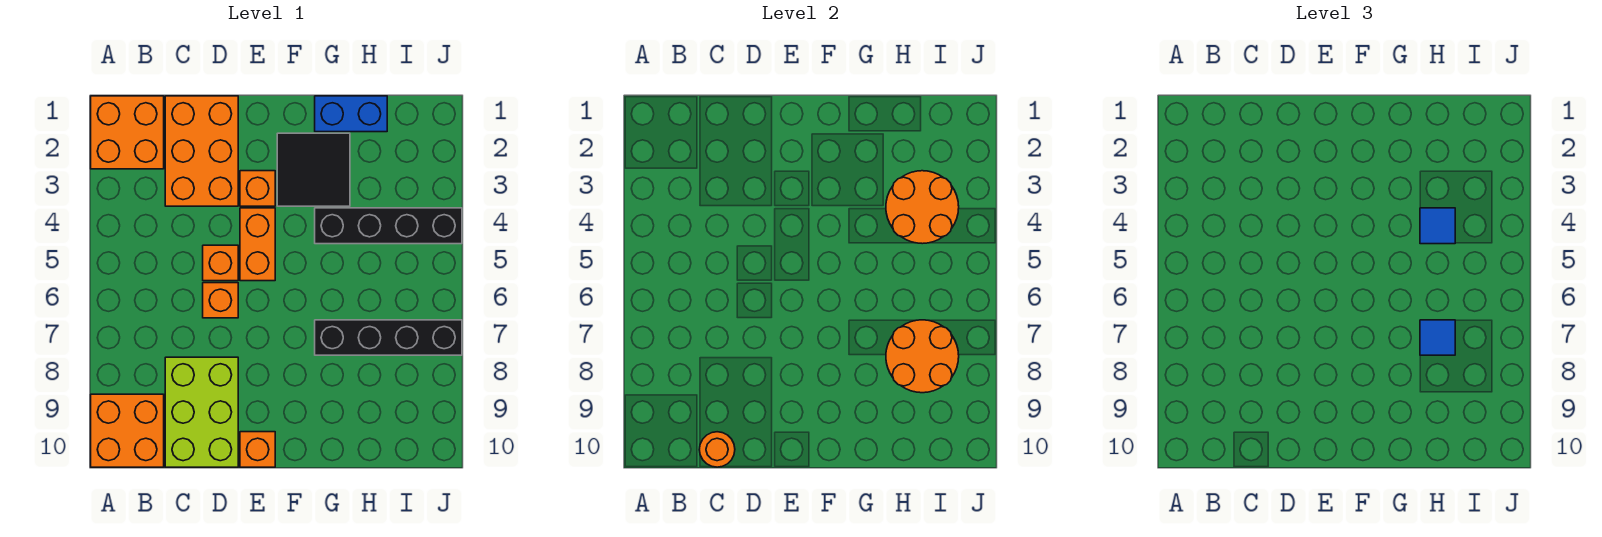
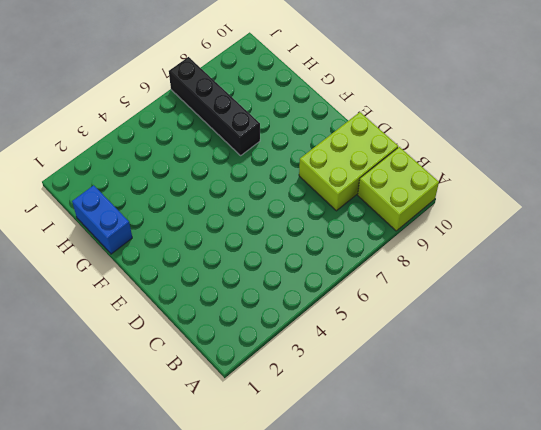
lime brick A9:B10 level 1 -> orange brick A9:B10 level 1
none -> orange brick A1:B2 level 1
none -> orange brick C1:D3 level 1
none -> orange brick D5 level 1

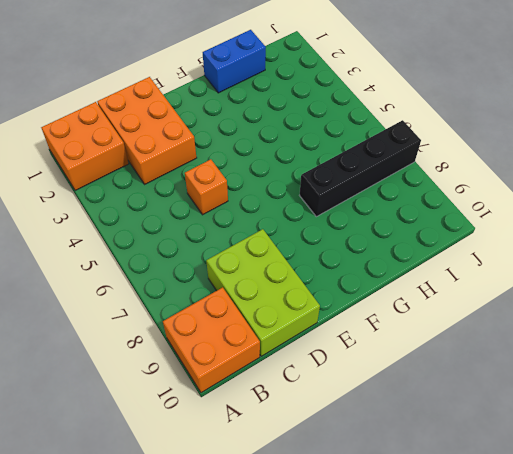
none -> orange brick D6 level 1
none -> orange brick E3 level 1
none -> orange brick E4:E5 level 1

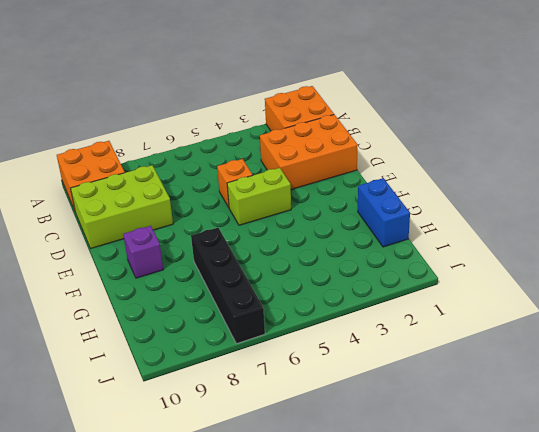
lime brick E4:E5 level 1 -> orange brick E4:E5 level 1
purple brick F9 level 1 -> none
none -> orange brick D6 level 1
none -> orange brick E3 level 1
none -> orange brick E10 level 1

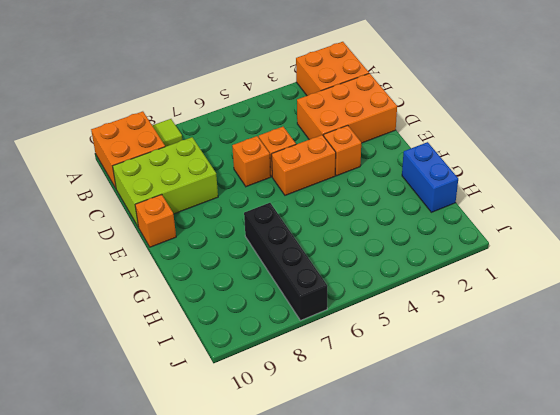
lime tile A8 level 1 -> none
none -> black tile F2:G3 level 1
none -> black brick G4:J4 level 1
none -> orange round brick C10 level 2

